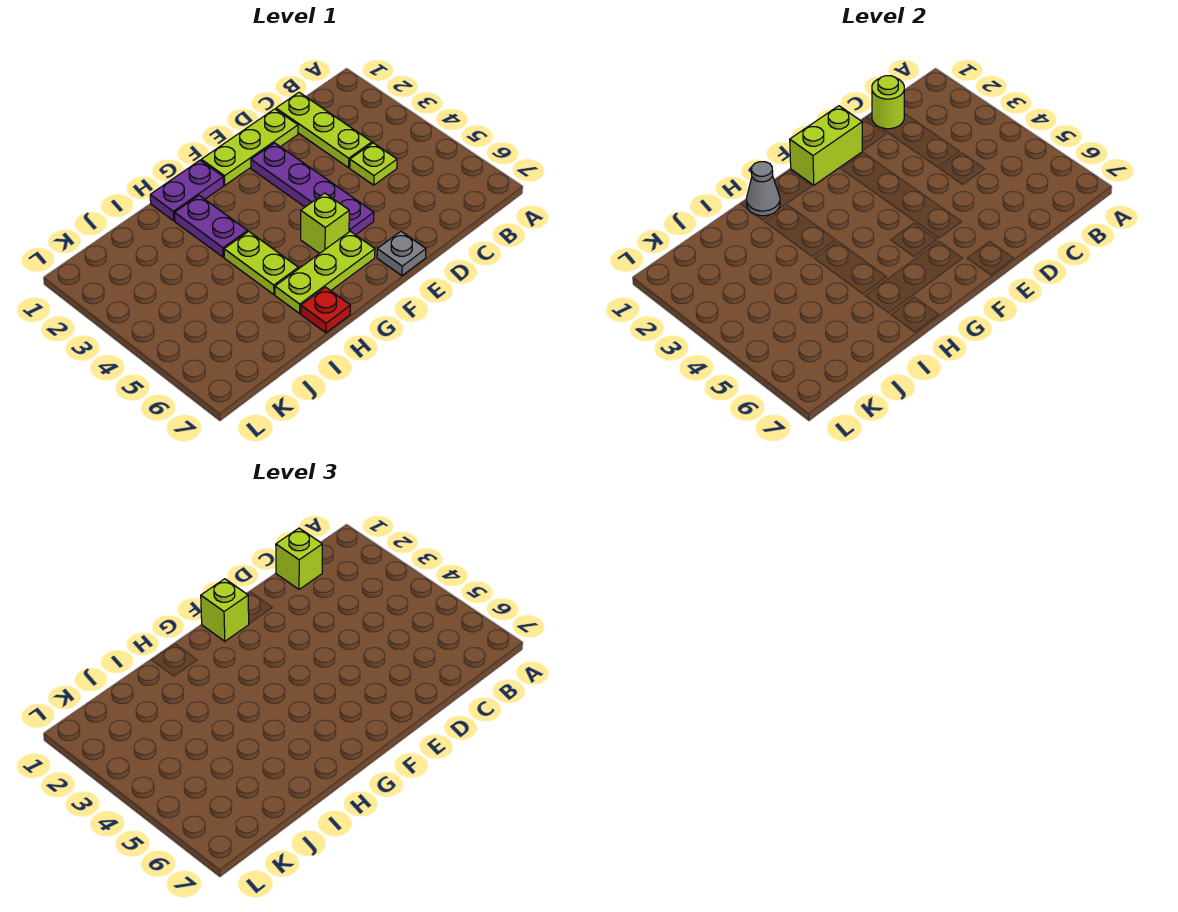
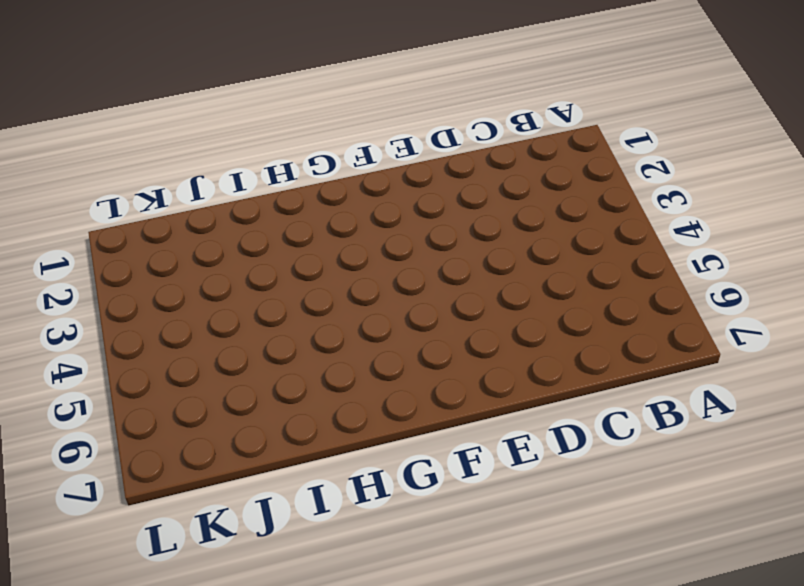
none -> lime plate C1:C3 level 1
none -> lime plate C4 level 1
none -> lime plate D1:F1 level 1

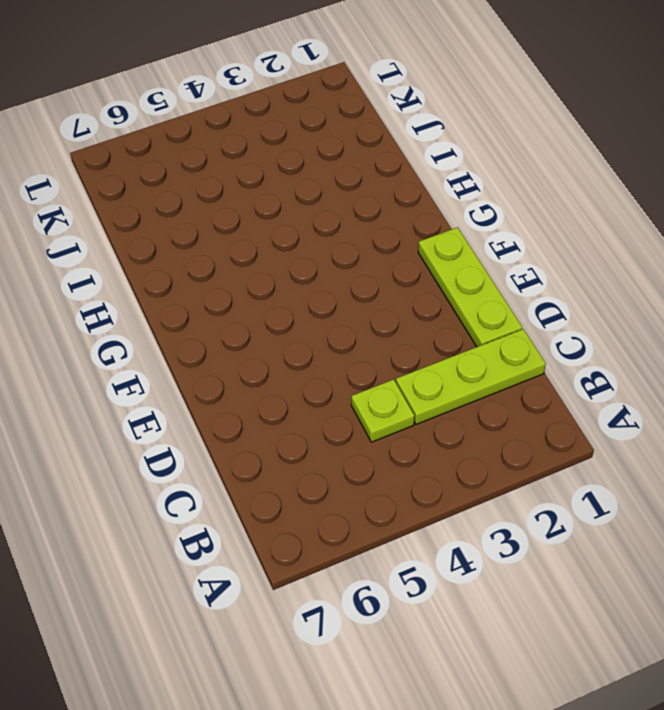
none -> purple plate E2:E5 level 1
none -> grey plate E7 level 1
none -> lime brick F5 level 1

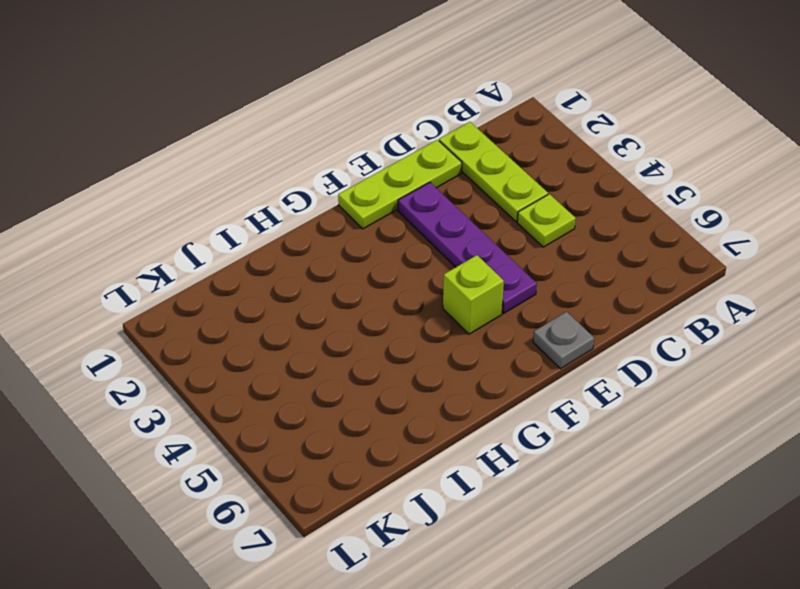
none -> lime plate F6:H6 level 1
none -> purple plate G1:H1 level 1
none -> purple plate H2:H3 level 1

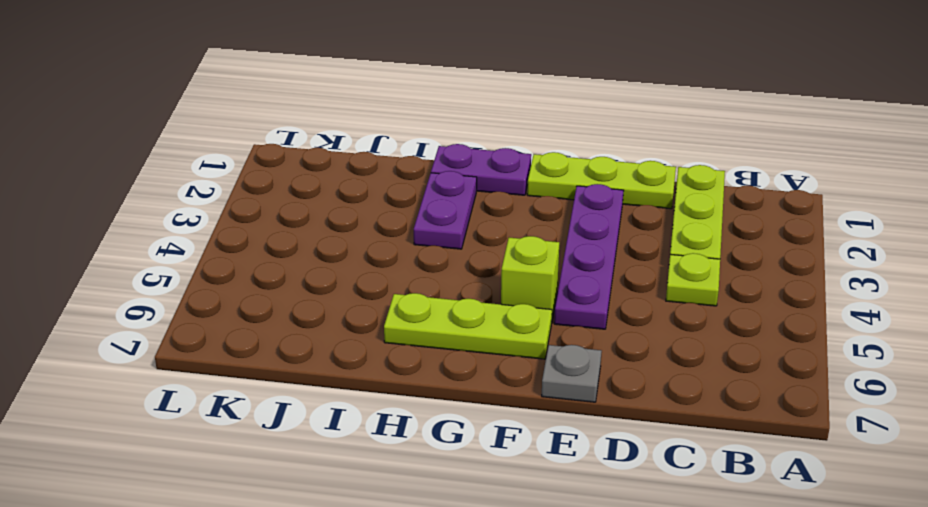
none -> lime plate H4:H5 level 1
none -> red plate H7 level 1
none -> lime round brick C1 level 2

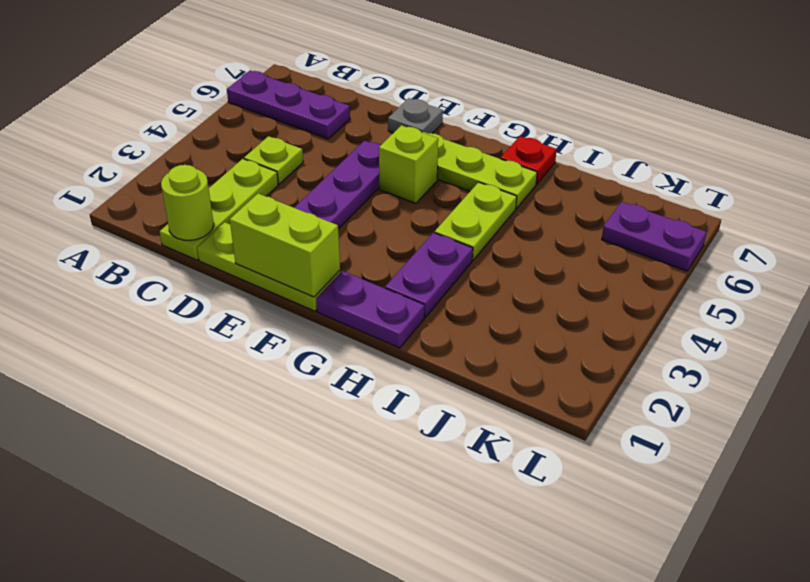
purple plate A6:C6 level 1 -> none
purple plate K6:L6 level 1 -> none
none -> grey cone H1 level 2
none -> lime brick C1 level 3
none -> lime brick F1 level 3

